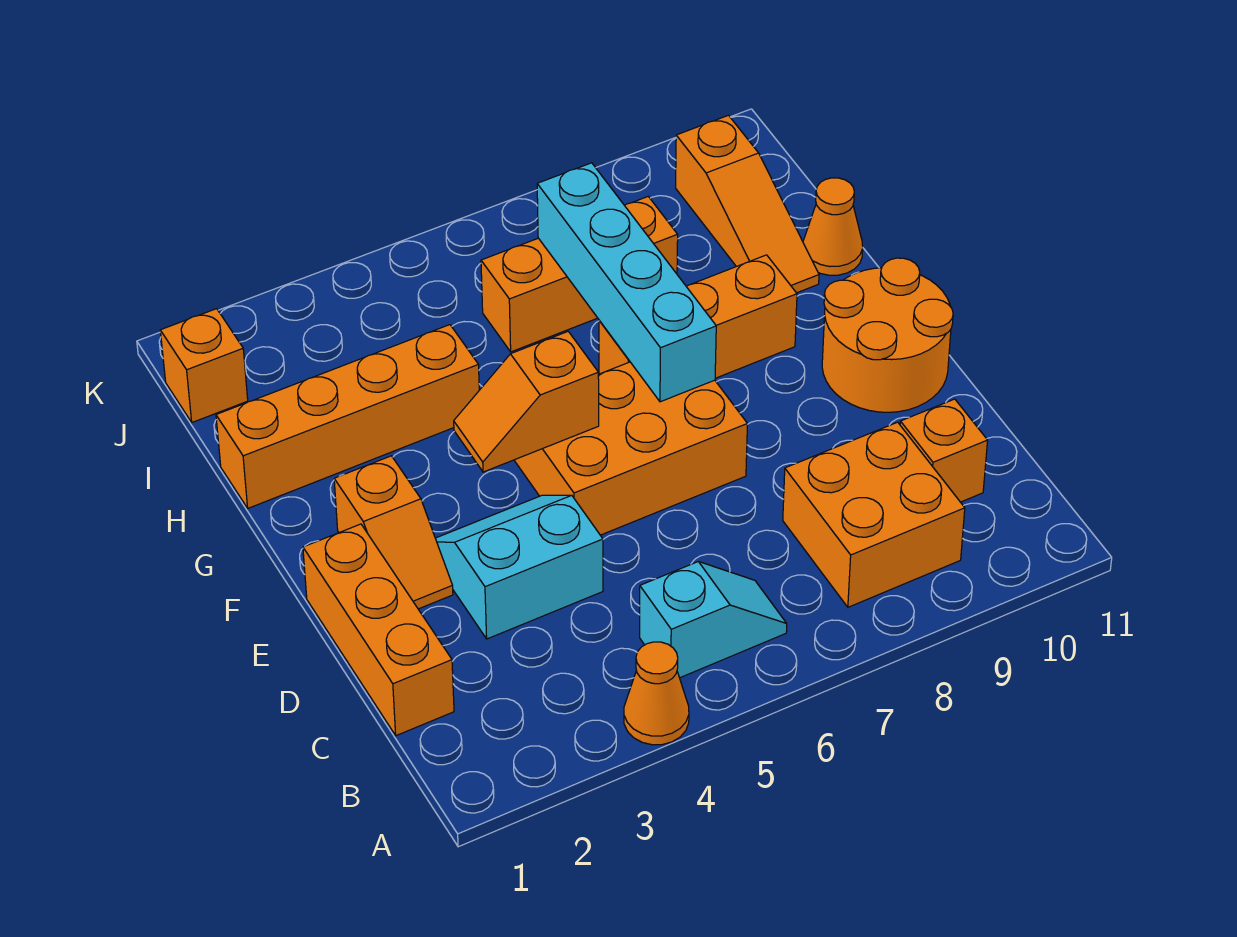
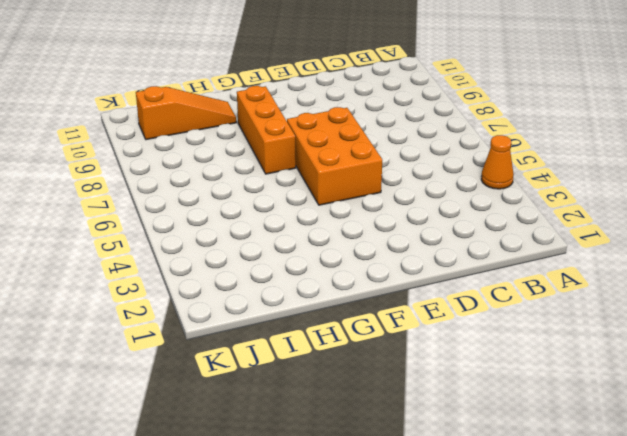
none -> cyan slope B5:B6 level 1 top 5
none -> orange brick B8:C9 level 1
none -> orange brick C1:E1 level 1

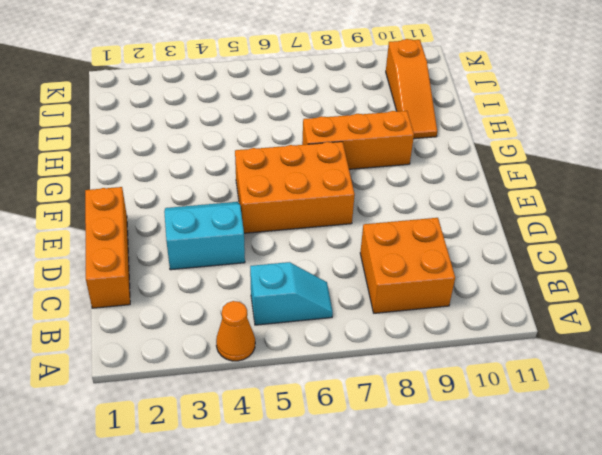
none -> orange brick C10 level 1
none -> orange slope E2:F2 level 1 top F
none -> orange round brick E10:F11 level 1

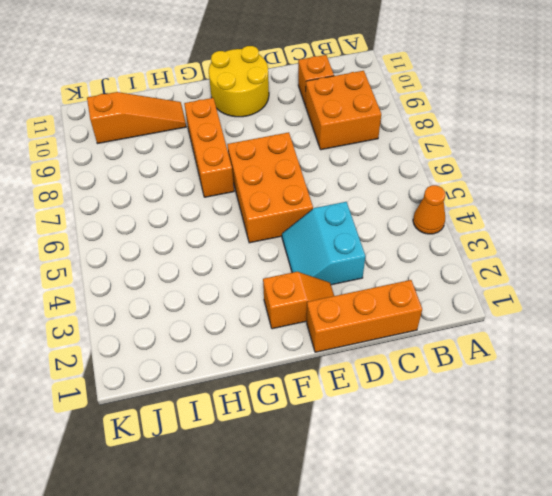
yellow round brick E10:F11 level 1 -> orange round brick E10:F11 level 1
none -> cyan slope B5:B6 level 1 top 5
none -> orange brick H1:H4 level 1
none -> orange cone H11 level 1

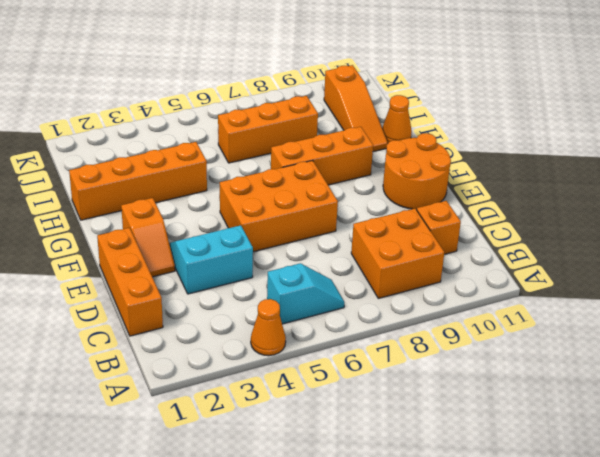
none -> orange brick J1 level 1
none -> orange slope F4:F5 level 2 top 5
none -> cyan brick F7:I7 level 2

